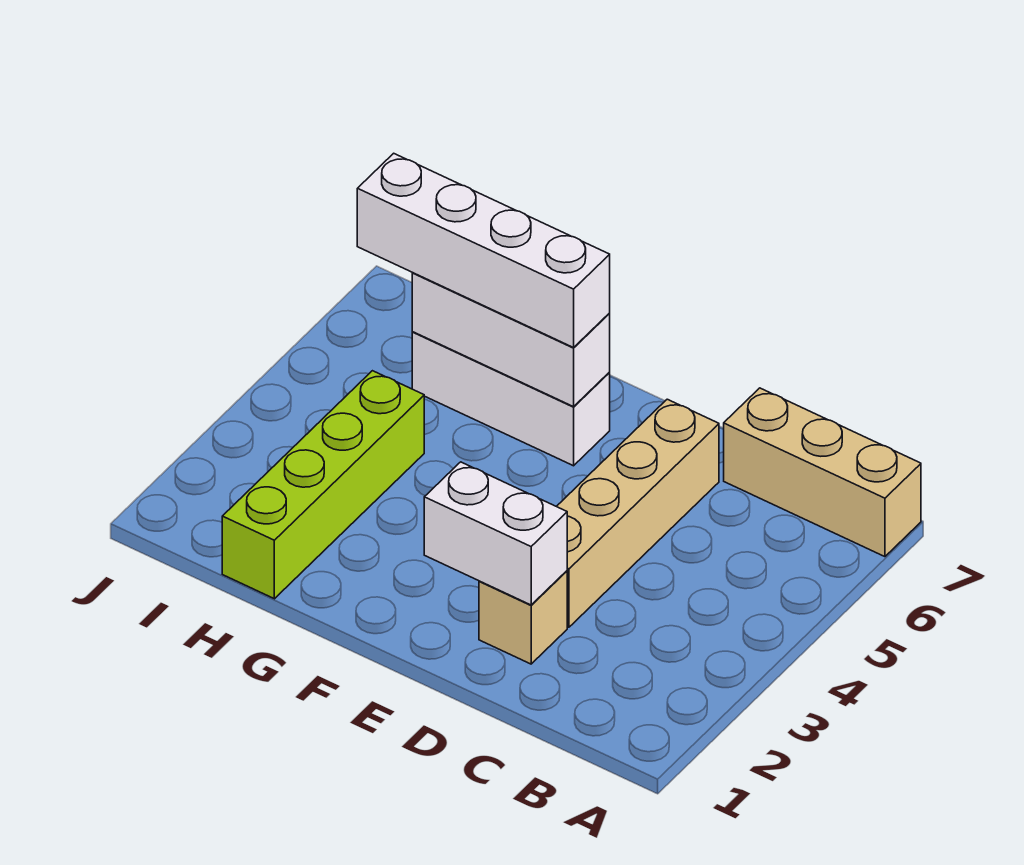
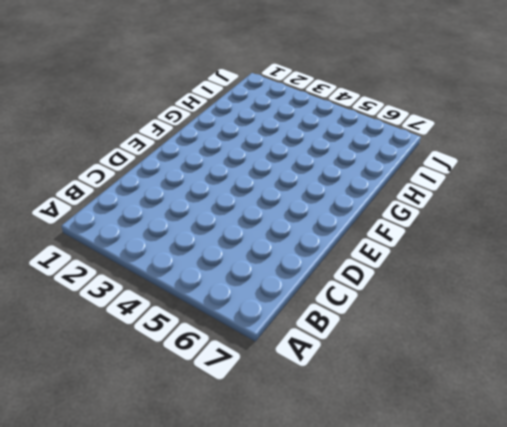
none -> tan brick A7:C7 level 1
none -> tan brick D2 level 1

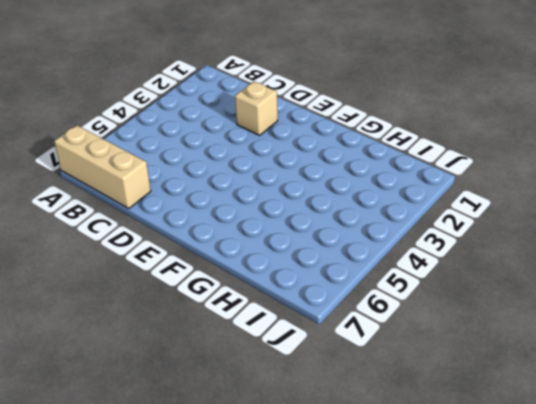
none -> tan brick D3:D6 level 1
none -> white brick F6:H6 level 1

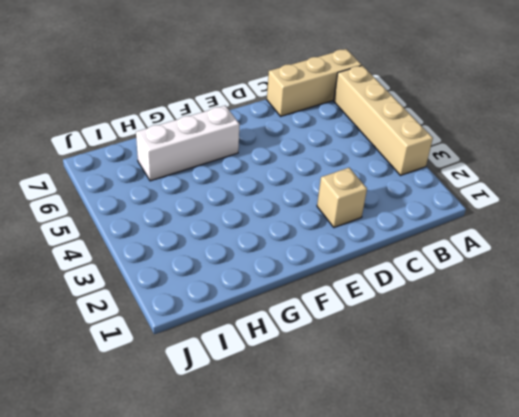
tan brick A3:A6 level 1 -> tan brick D3:D6 level 1
none -> lime brick H1:H4 level 1
none -> white brick D2:E2 level 2

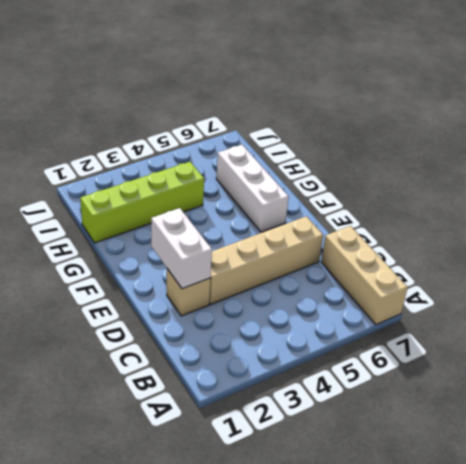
none -> white brick F6:H6 level 2
none -> white brick F6:I6 level 3

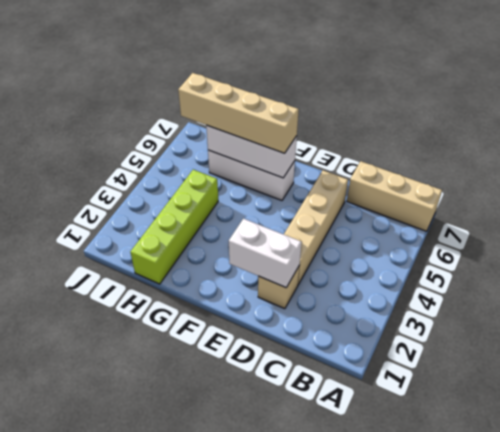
tan brick F6:I6 level 3 -> white brick F6:I6 level 3

